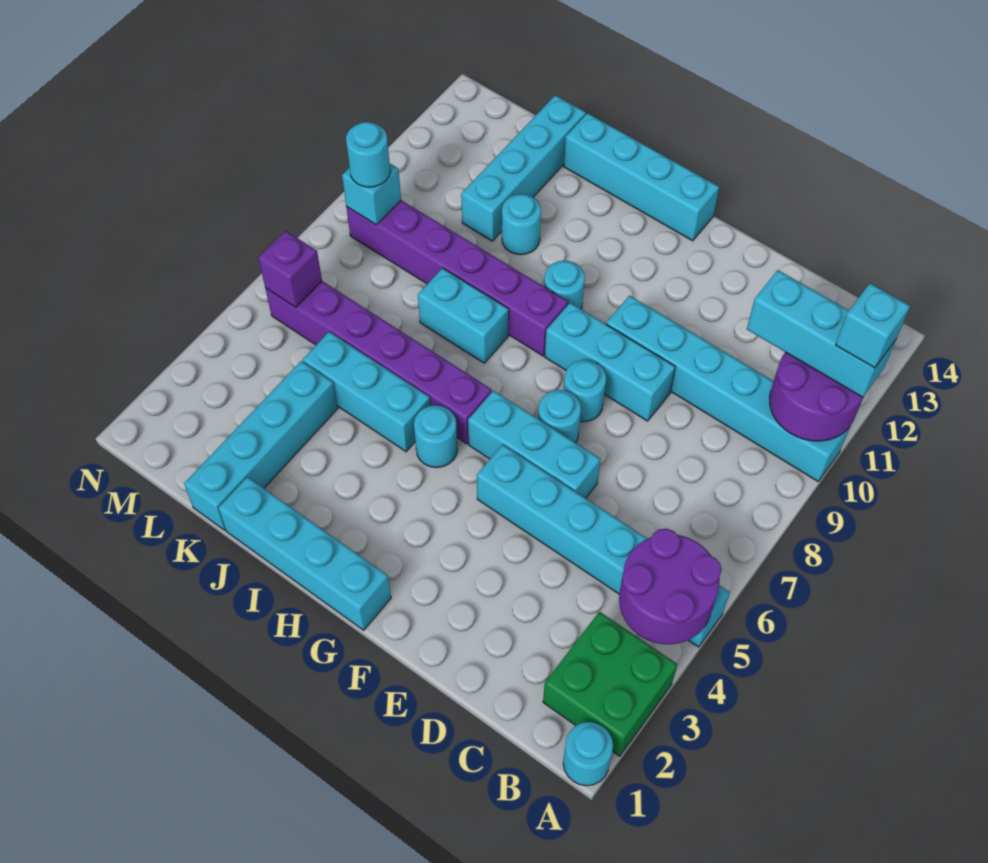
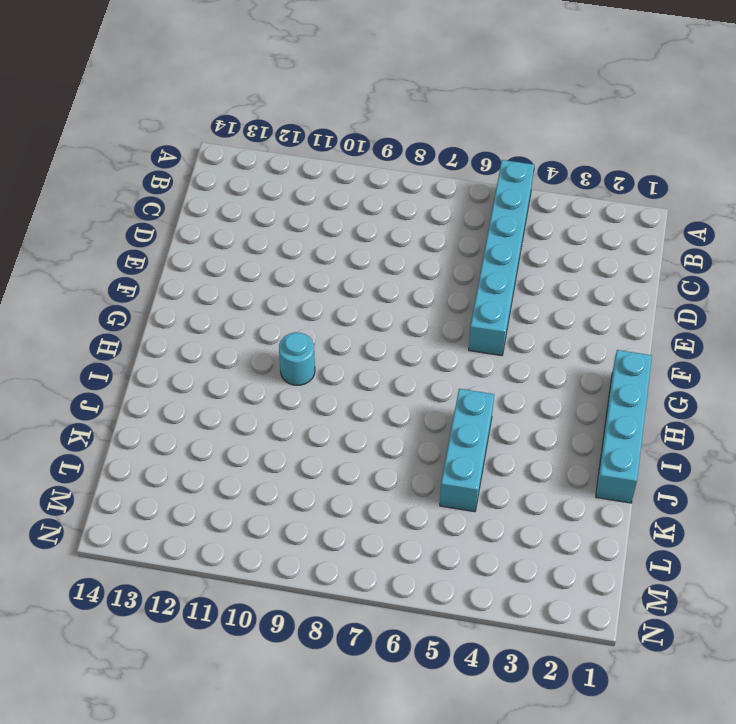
none -> cyan round brick A1 level 1
none -> green brick A2:B3 level 1
none -> cyan brick A10:F10 level 1

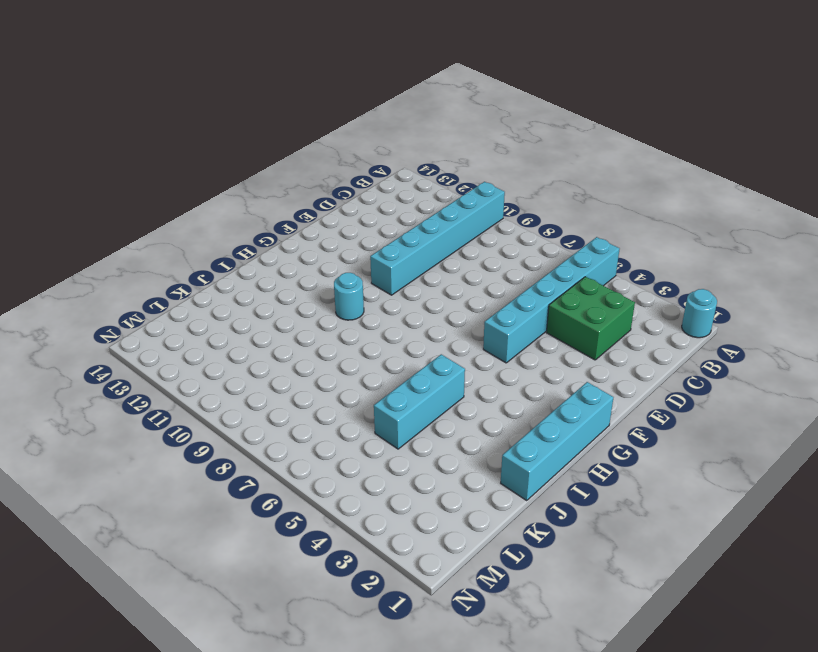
green brick C3:D4 level 1 -> green brick A2:B3 level 1
none -> cyan brick E6:G6 level 1
none -> cyan brick E9:G9 level 1
none -> cyan round brick F7 level 1

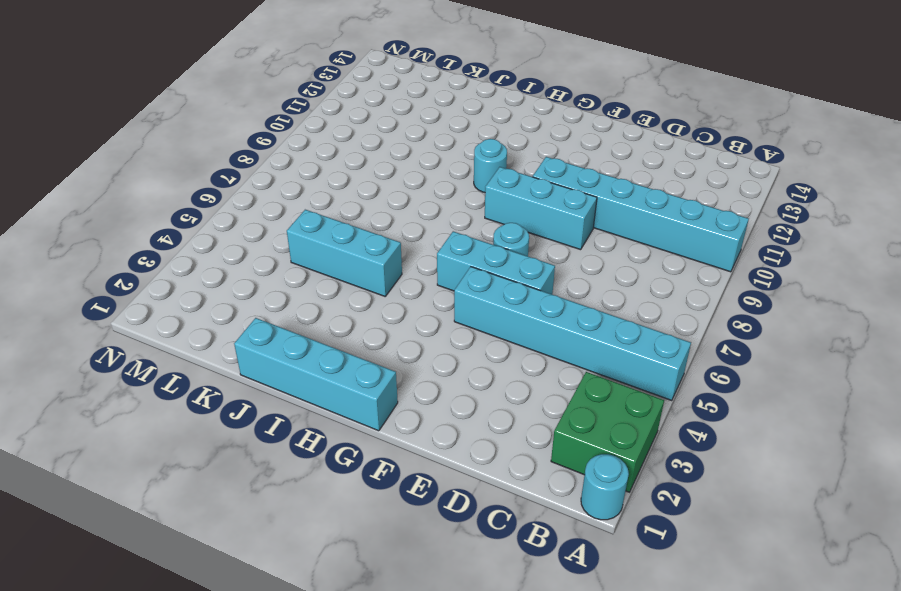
none -> cyan round brick F8 level 1
none -> cyan brick G14:J14 level 1
none -> cyan round brick H5 level 1

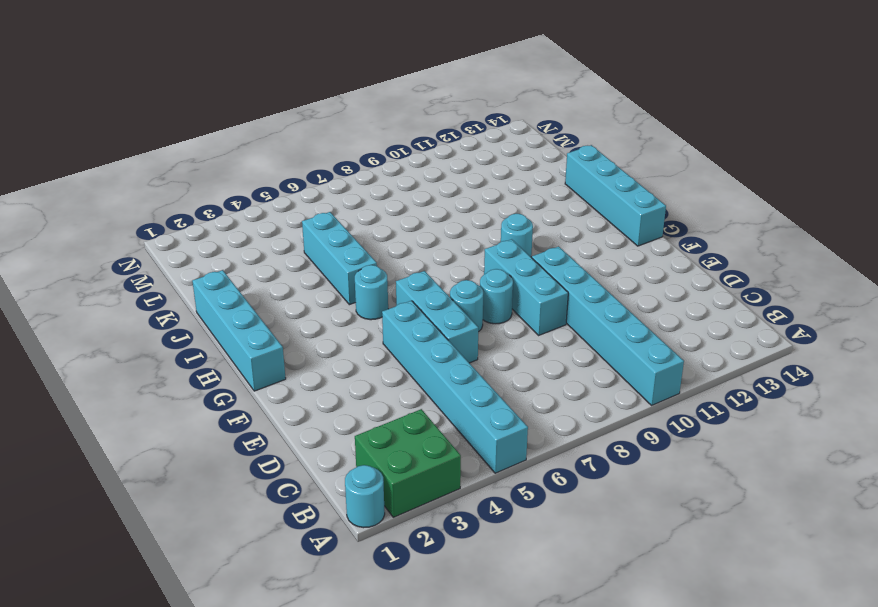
none -> purple brick H6:M6 level 1
none -> purple brick H9:M9 level 1
none -> cyan brick I8:J8 level 1

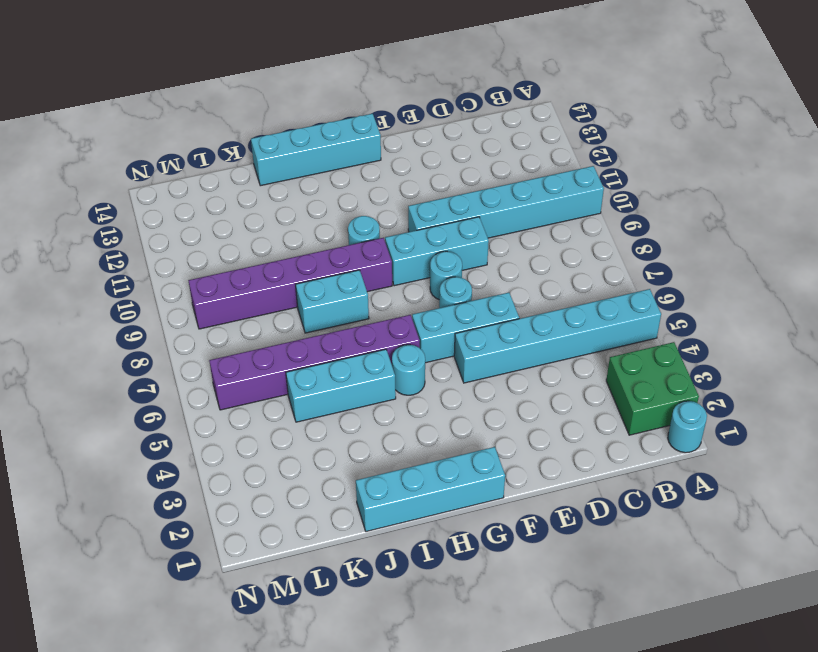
none -> cyan round brick J11 level 1
none -> cyan brick K1:K4 level 1
none -> cyan brick K11:K14 level 1

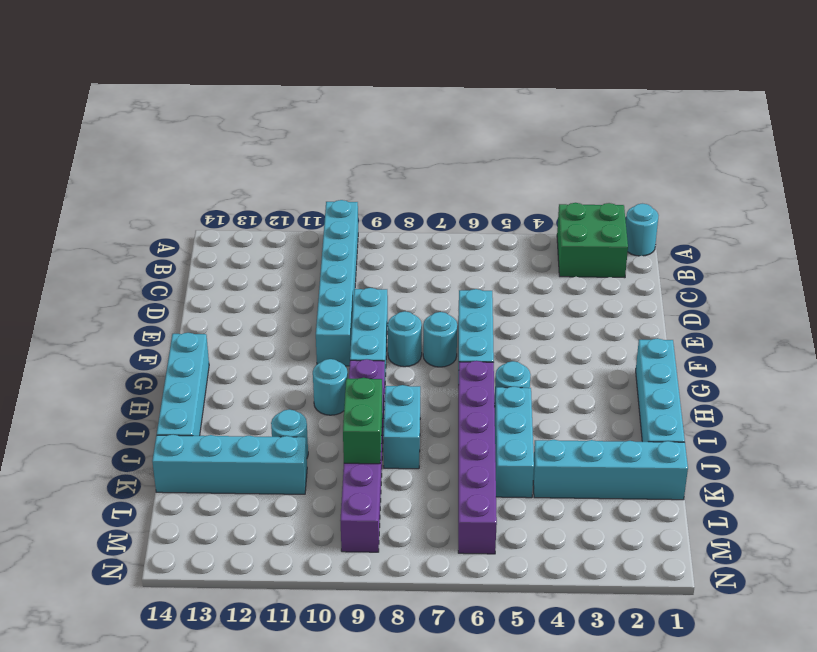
green brick J9:K9 level 2 -> none
none -> cyan brick A5:F5 level 1
none -> purple round brick A4:B5 level 2
none -> purple round brick A10:B11 level 2

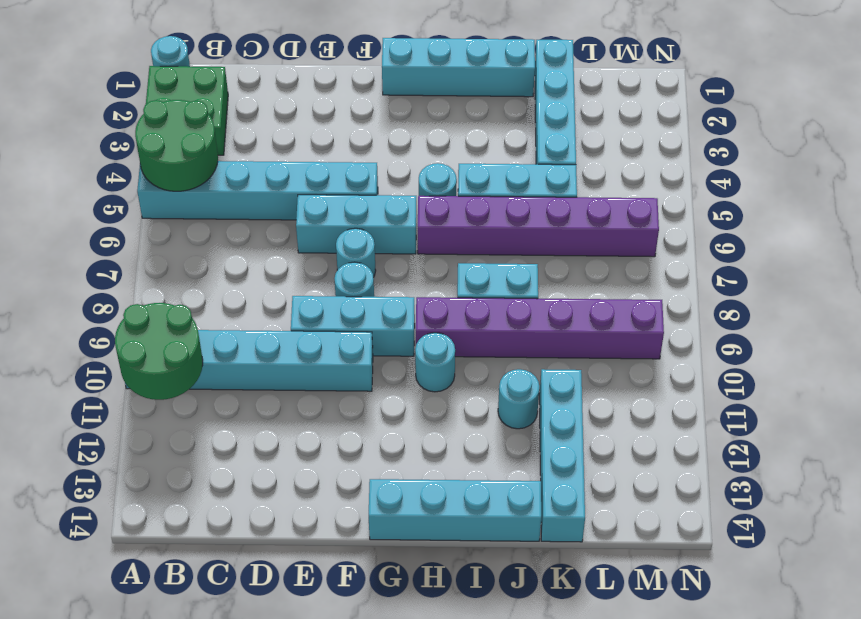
green round brick A4:B5 level 2 -> purple round brick A4:B5 level 2
green round brick A10:B11 level 2 -> purple round brick A10:B11 level 2
none -> purple brick M6 level 2
none -> cyan brick M9 level 2
none -> cyan brick A11:C11 level 3

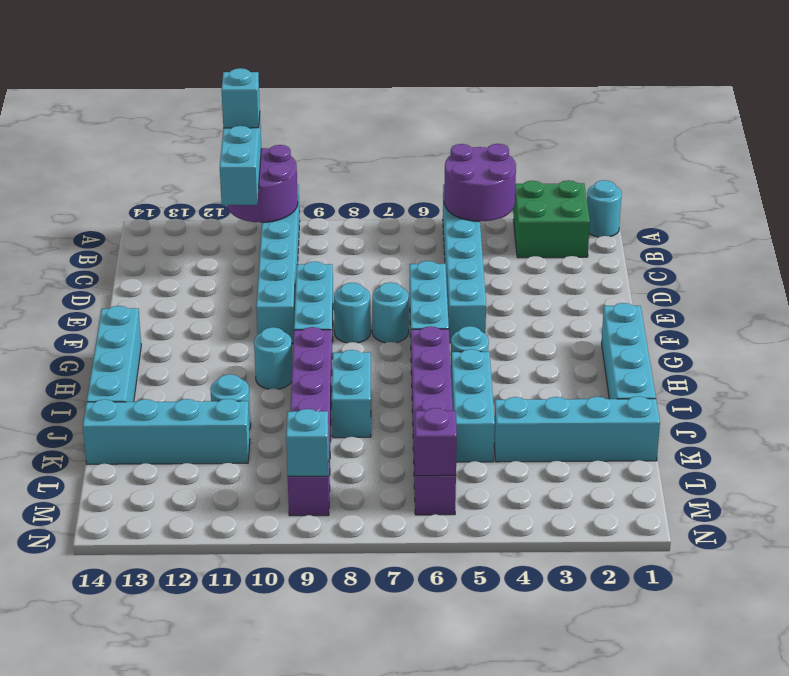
none -> cyan round brick M9 level 3

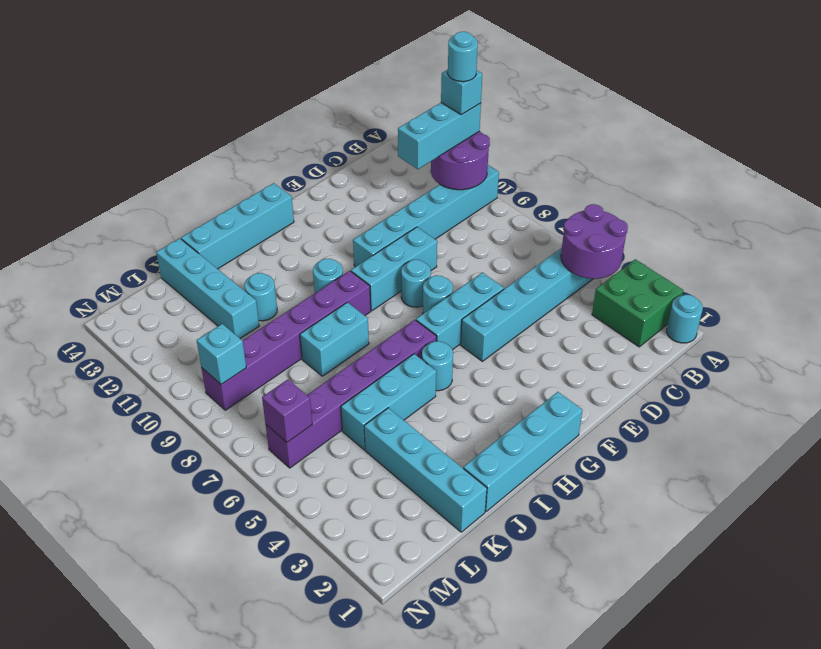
cyan round brick A11 level 5 -> cyan round brick M9 level 3

